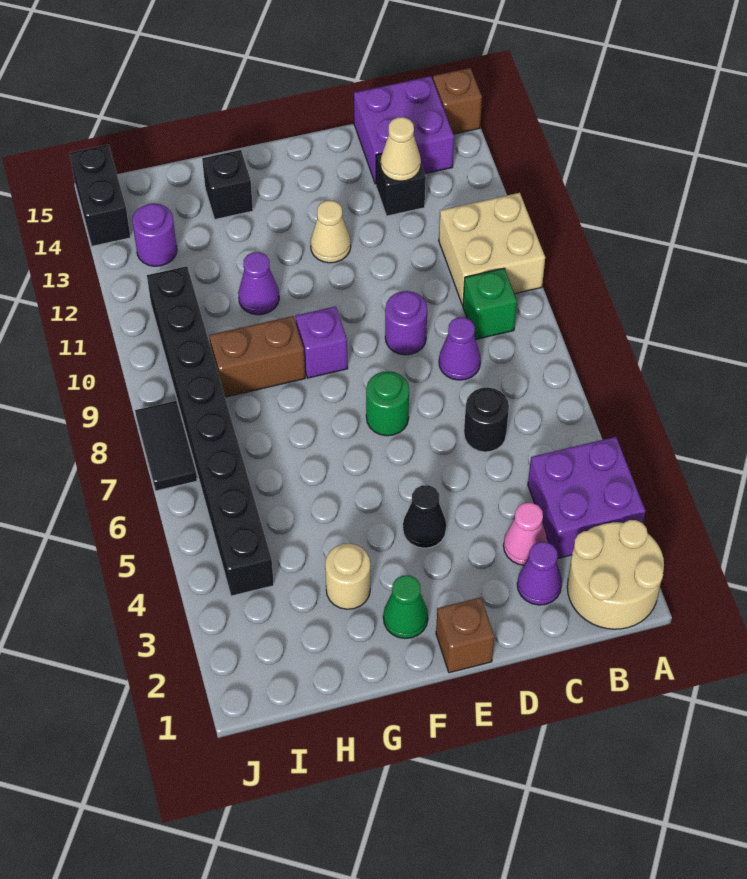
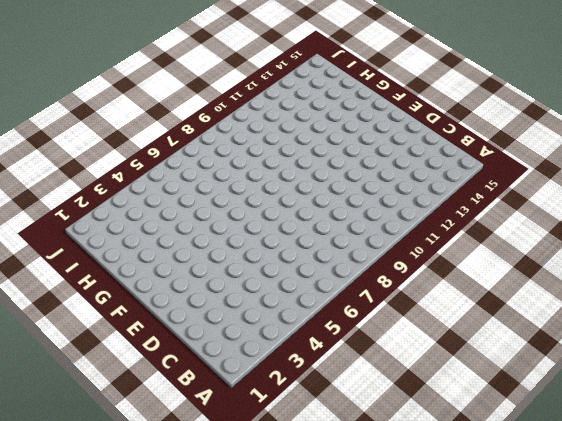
none -> tan round brick A1:B2 level 1
none -> purple brick A3:B4 level 1
none -> tan brick A10:B11 level 1

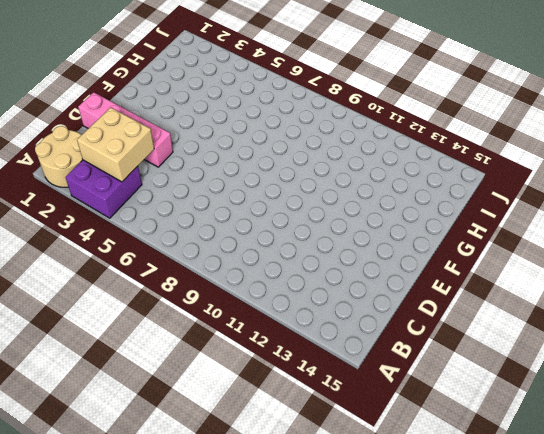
tan brick B3:C4 level 2 -> tan brick A10:B11 level 1
pink brick D1:D4 level 1 -> none
none -> brown brick A15 level 1
none -> green brick B9 level 1
none -> purple brick B14:C15 level 1

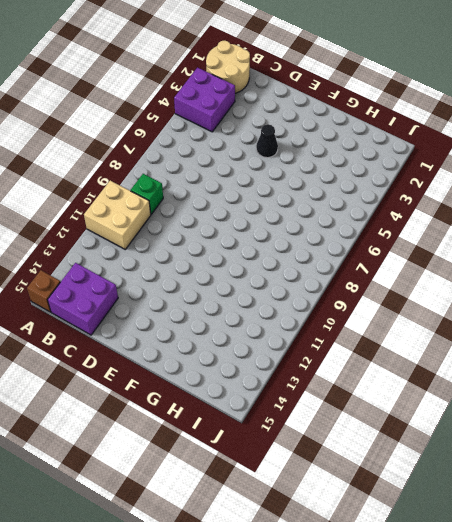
none -> purple cone C2 level 1
none -> pink cone C3 level 1
none -> black round brick C6 level 1

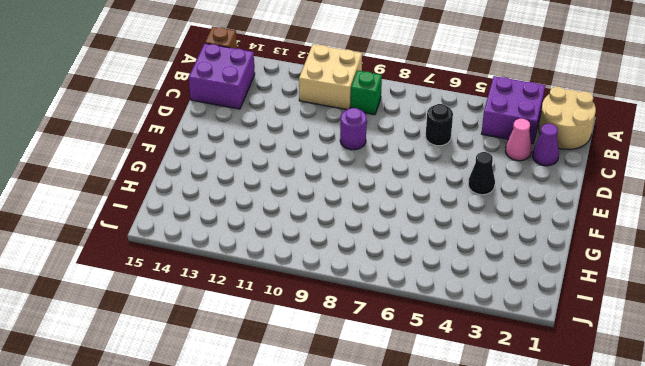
none -> purple cone C8 level 1
none -> black brick C13 level 1
none -> brown brick E1 level 1

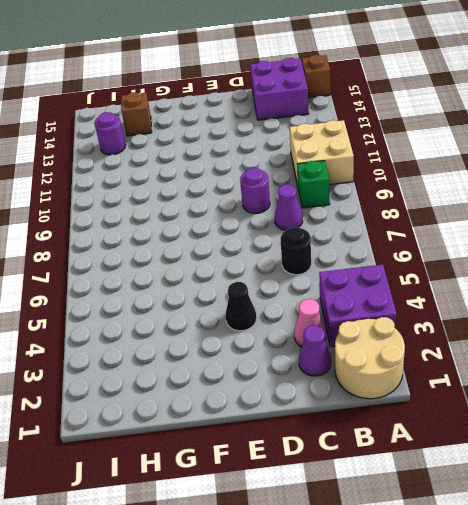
brown brick H14 level 1 -> brown brick E1 level 1
none -> black brick C13 level 1
none -> green round brick E7 level 1
none -> tan cone E12 level 1

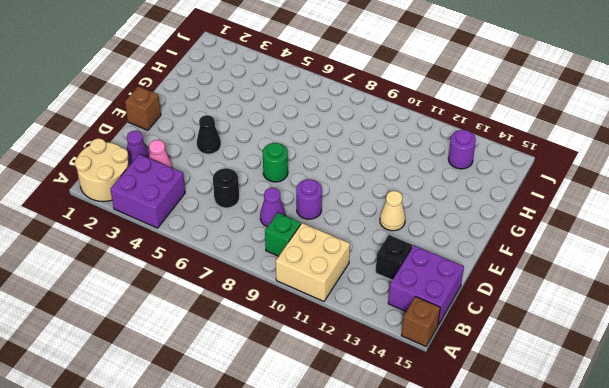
none -> green cone F2 level 1
none -> purple brick F9 level 1
none -> tan round brick G3 level 1

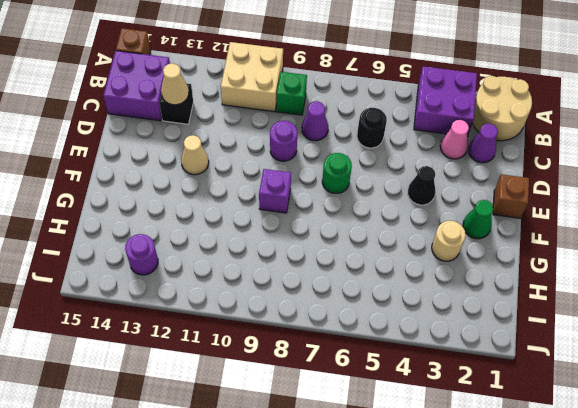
none -> brown brick G9:H9 level 1
none -> purple cone G11 level 1
none -> black brick G14 level 1

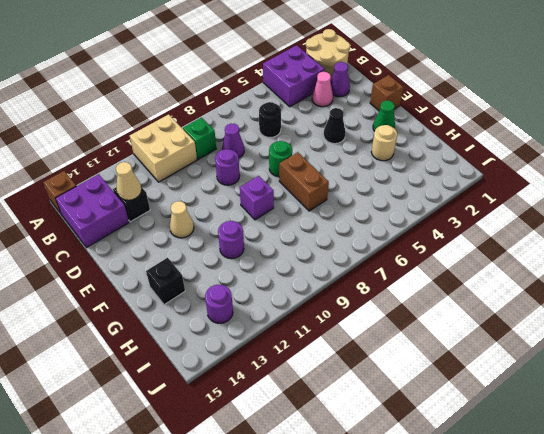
brown brick F7:G7 level 1 -> brown brick G9:H9 level 1
purple round brick G11 level 1 -> purple cone G11 level 1
none -> black brick I4:I11 level 1
none -> black tile J7:J8 level 1
none -> black brick J14:J15 level 1

